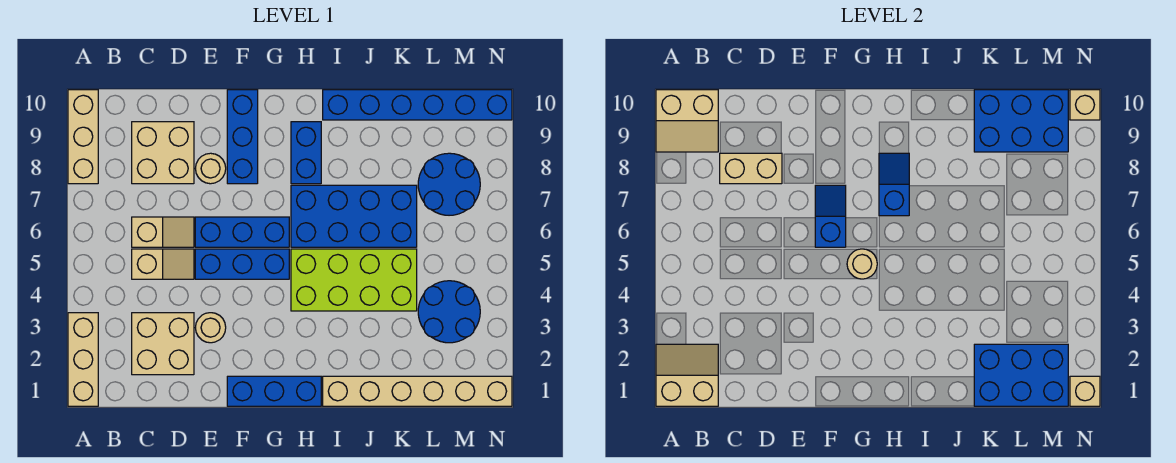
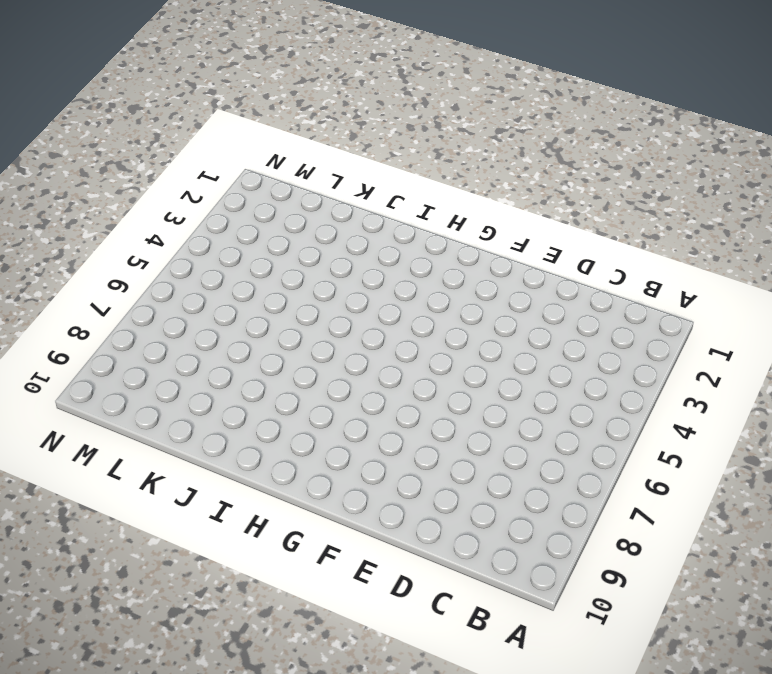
none -> tan brick A1:A3 level 1
none -> tan brick A8:A10 level 1
none -> tan brick C2:D3 level 1

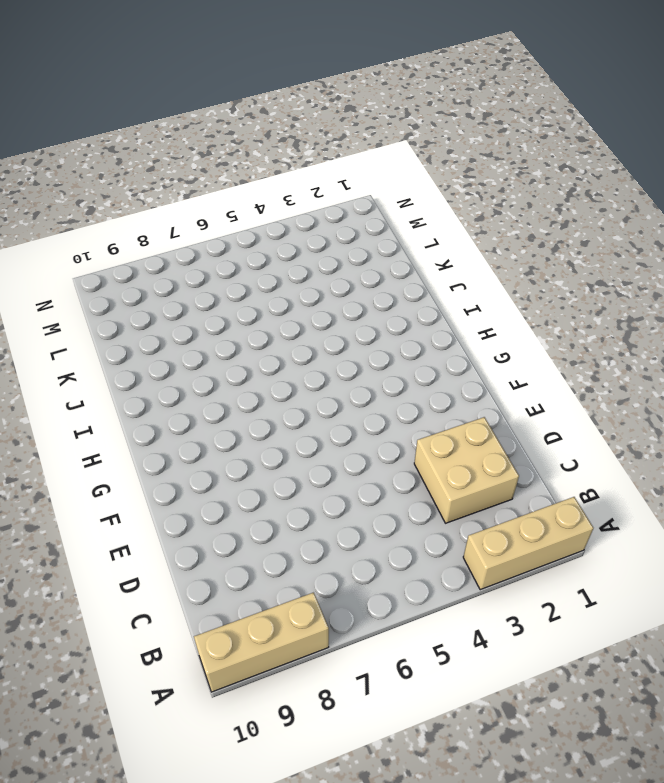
none -> tan slope C5:D5 level 1 top C
none -> tan slope C6:D6 level 1 top C
none -> tan brick C8:D9 level 1

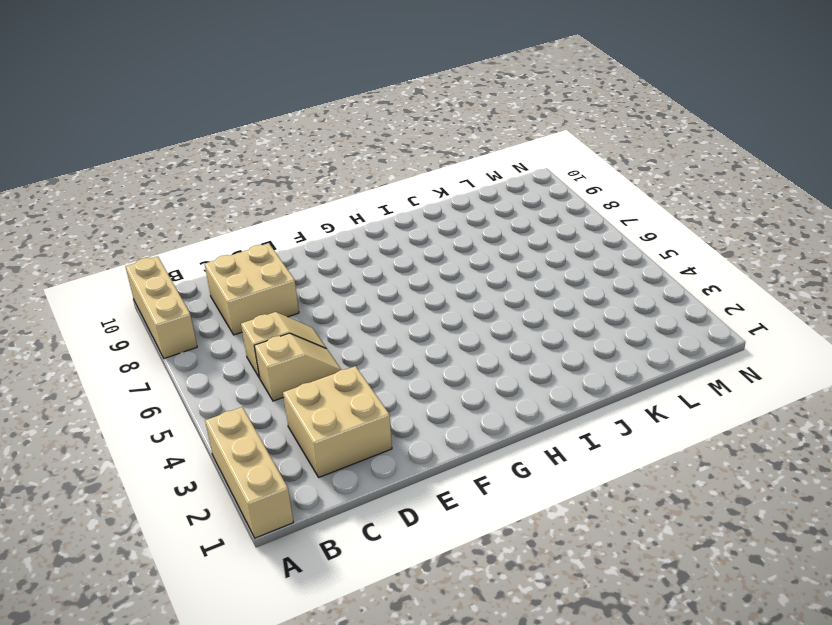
none -> tan round brick E3 level 1
none -> blue brick E5:G5 level 1
none -> blue brick E6:G6 level 1

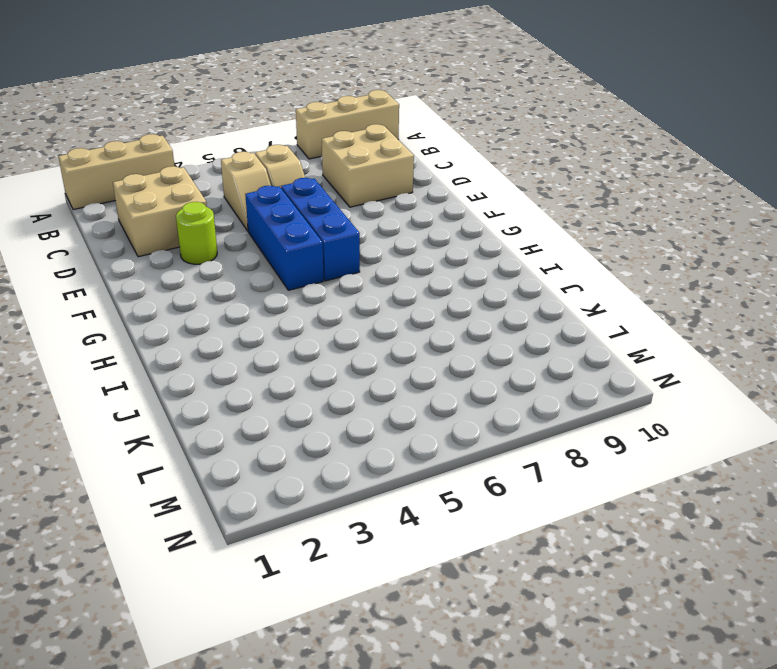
lime round brick E3 level 1 -> tan round brick E3 level 1
none -> tan round brick E8 level 1
none -> blue brick F1:H1 level 1
none -> blue brick F8:F10 level 1

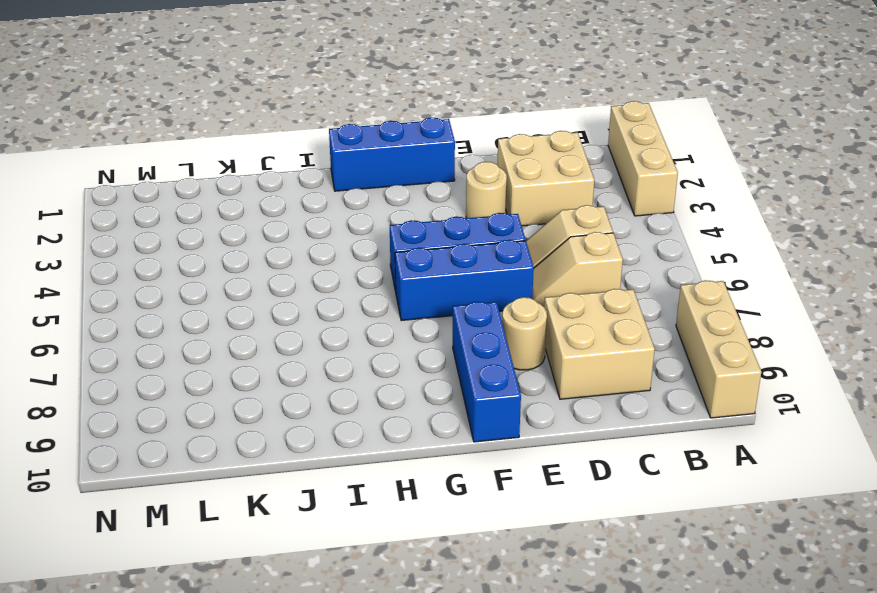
none -> lime brick H4:K5 level 1
none -> blue brick H6:K7 level 1
none -> blue brick H8:H9 level 1

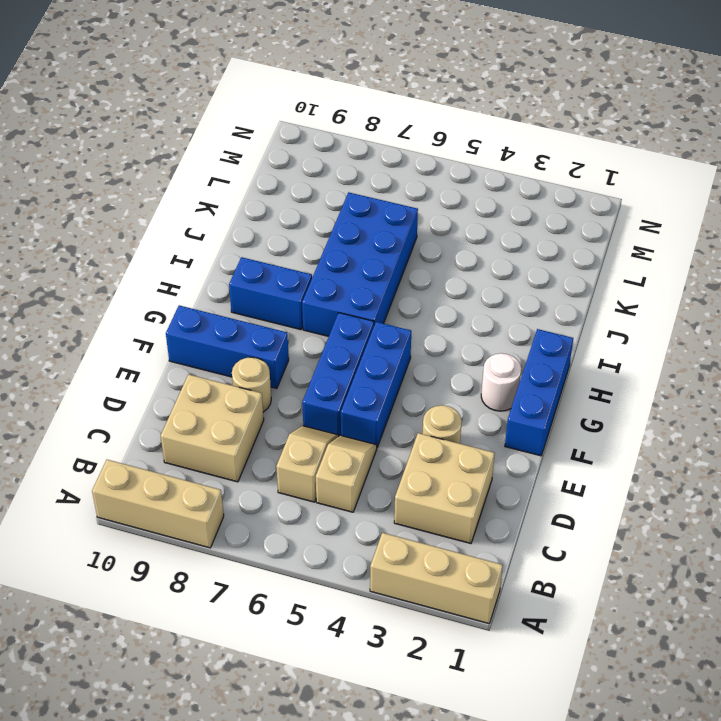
white round brick G2 level 1 -> none
none -> lime brick H4:K5 level 1
none -> tan brick I1:N1 level 1
none -> blue brick I10:N10 level 1

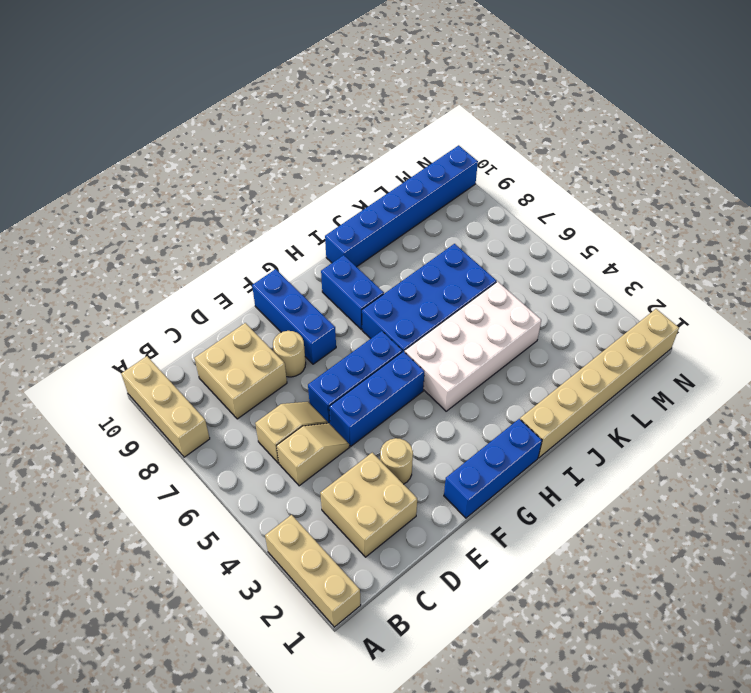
white brick H4:K5 level 1 -> lime brick H4:K5 level 1
none -> blue round brick L3:M4 level 1
none -> blue round brick L7:M8 level 1
none -> tan slope A1:B2 level 2 top 1

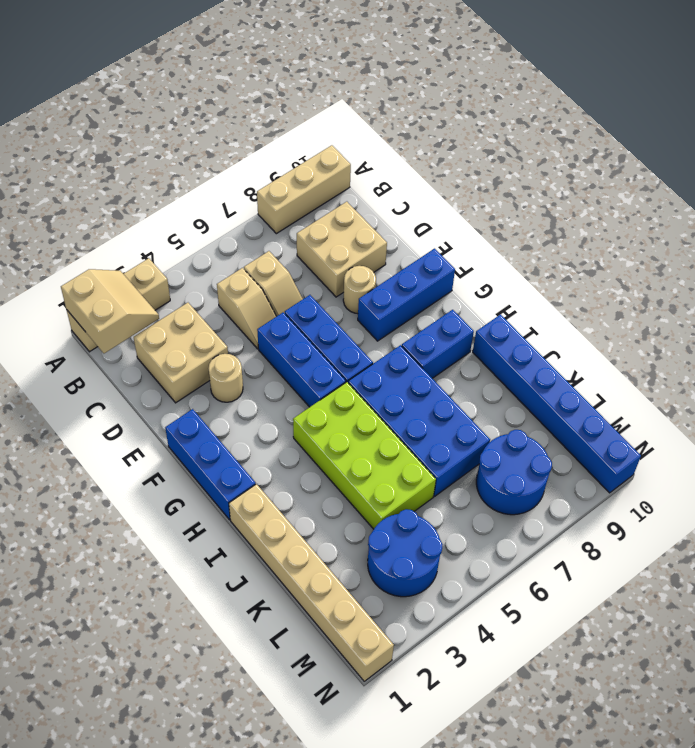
none -> tan slope A9:B10 level 2 top 10
none -> tan brick C8:D8 level 2
none -> blue slope F6:F7 level 2 top 6

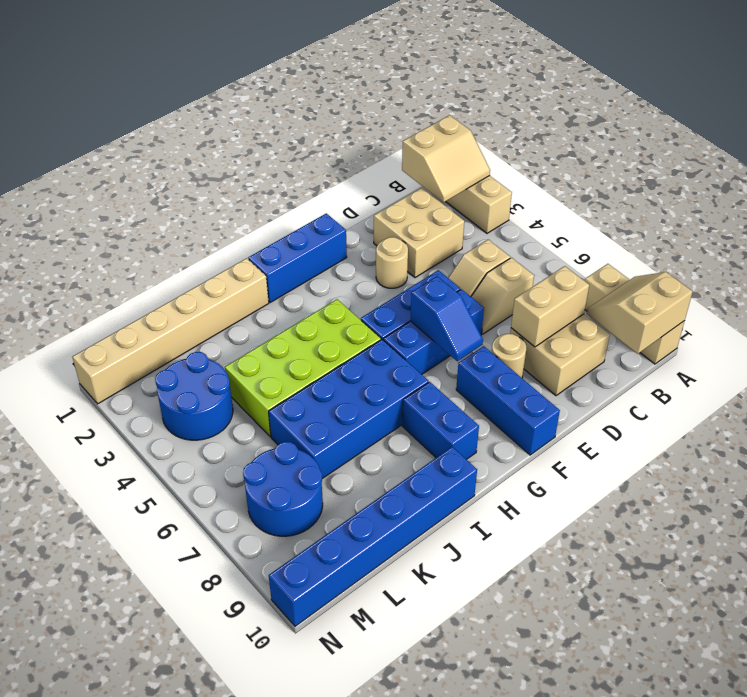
none -> tan round brick G5 level 2
none -> blue slope H7:H8 level 2 top 7
none -> blue brick K1:M2 level 2

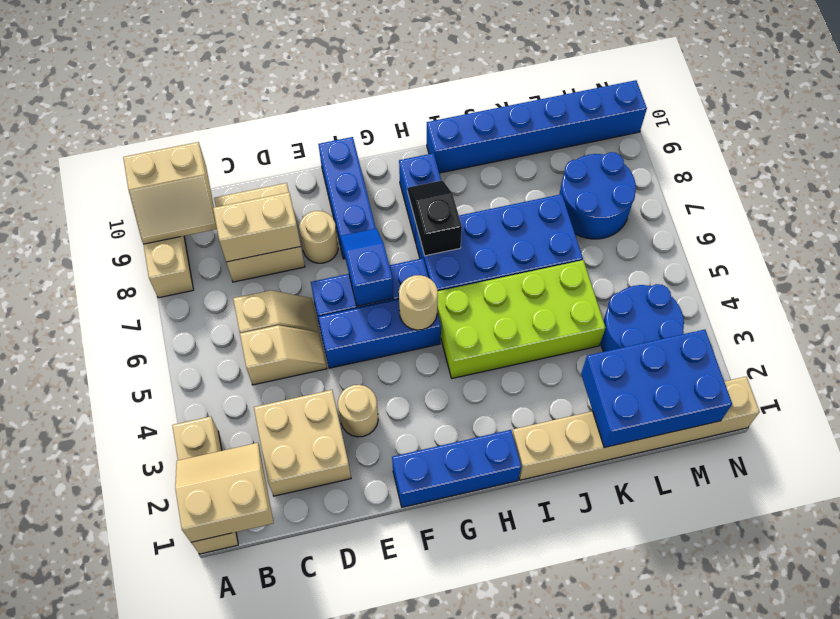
black slope H7:H8 level 2 top 7 -> blue slope H7:H8 level 2 top 7
none -> blue brick K9:M10 level 2
none -> tan brick N1 level 2
none -> tan brick N10 level 2

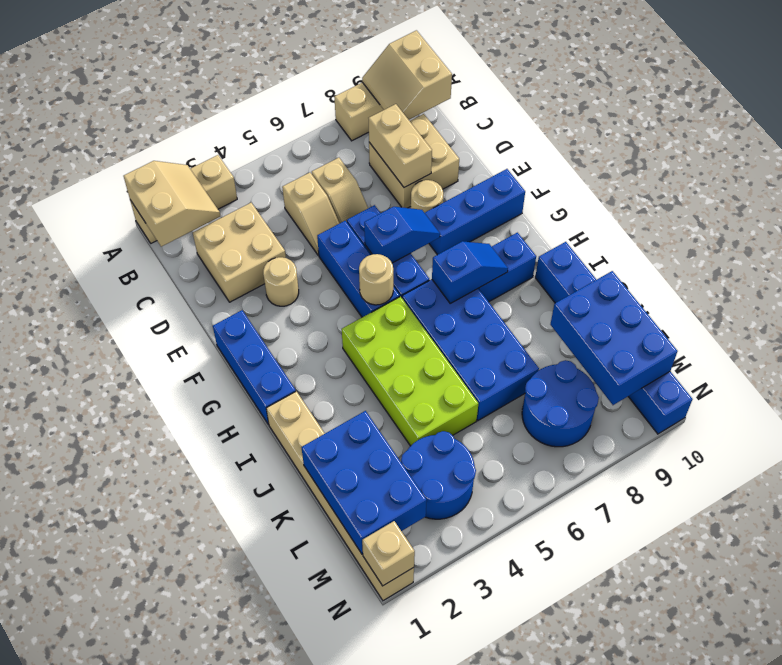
none -> tan brick N10 level 2

